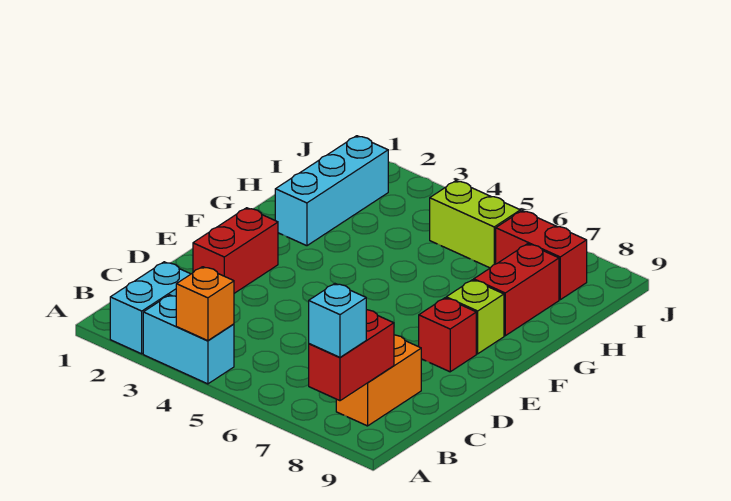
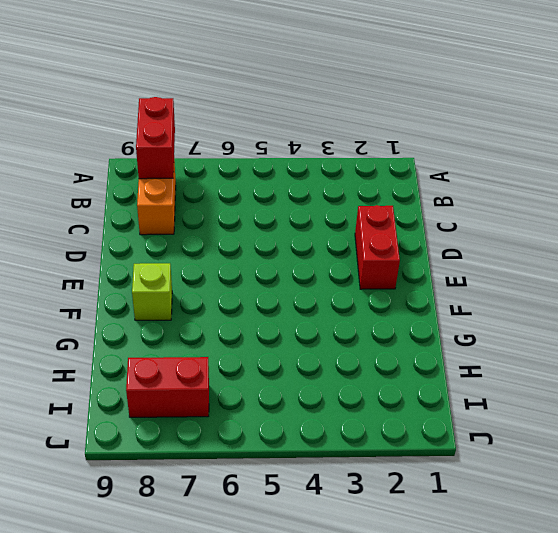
none -> cyan brick A2:B2 level 1
none -> cyan brick A3:A4 level 1
none -> red brick E8 level 1

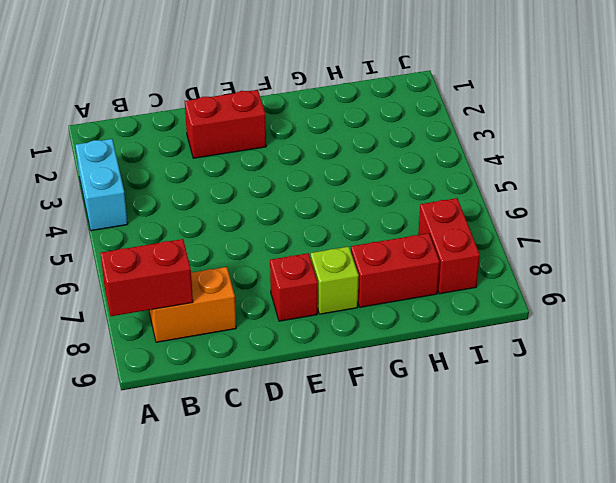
none -> cyan brick A2:B2 level 1
none -> cyan brick G2:I2 level 1
none -> lime brick I5:I6 level 1

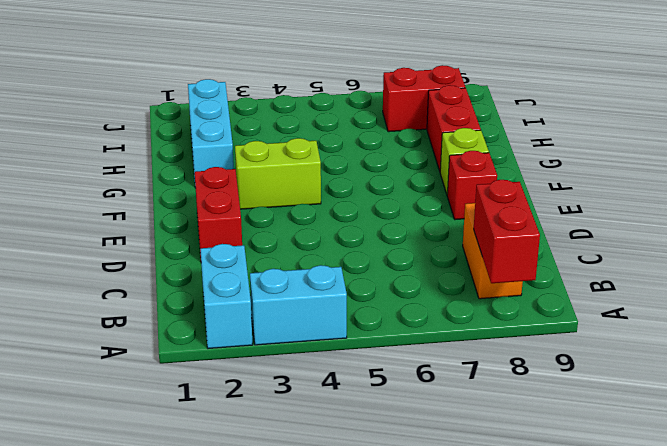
lime brick F3:F4 level 1 -> lime brick I5:I6 level 1
none -> orange brick A4 level 2
none -> cyan brick A8 level 3

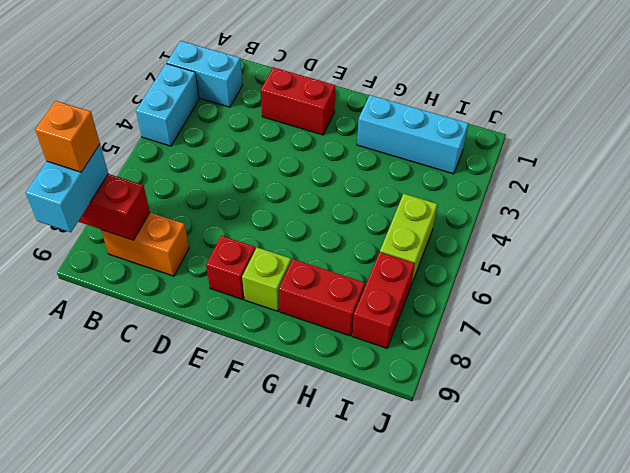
cyan brick A8:A9 level 3 -> cyan brick A8 level 3
orange brick A8 level 4 -> orange brick A4 level 2

